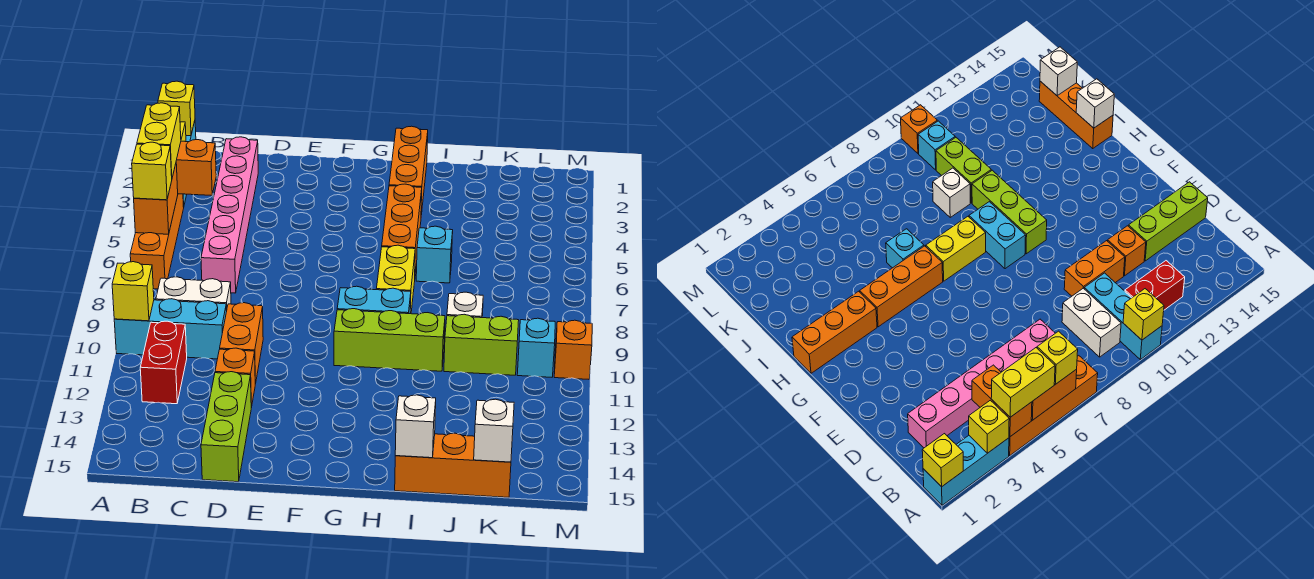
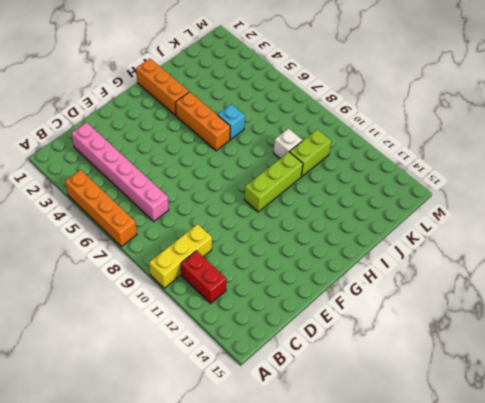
yellow brick A10:C10 level 1 -> cyan brick A10:C10 level 1
none -> cyan brick A1:A3 level 1
none -> white brick B9:C9 level 1
none -> orange brick D10:D11 level 1

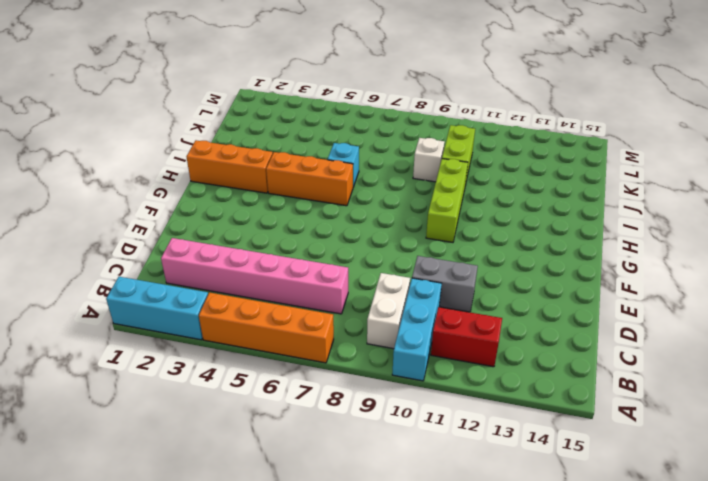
grey brick D10:D11 level 1 -> orange brick D10:D11 level 1
none -> orange brick D12 level 1
none -> lime brick D13:D15 level 1
none -> cyan brick G9:H9 level 1

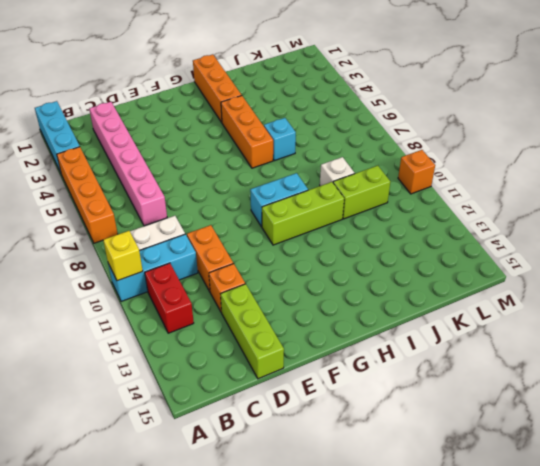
none -> yellow brick H7:H8 level 1
none -> orange brick I15:K15 level 1
none -> cyan brick L10 level 1

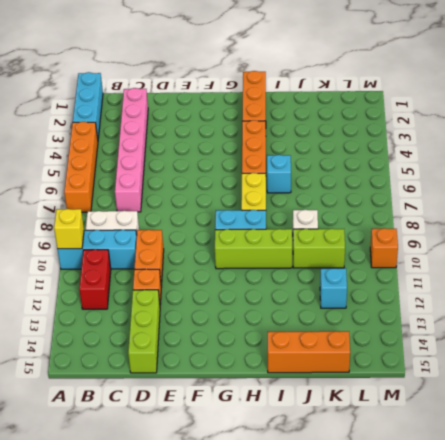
cyan brick K12 level 1 -> cyan brick L10 level 1
none -> yellow brick A1 level 2
none -> yellow brick A3 level 2
none -> orange brick A4:B4 level 2

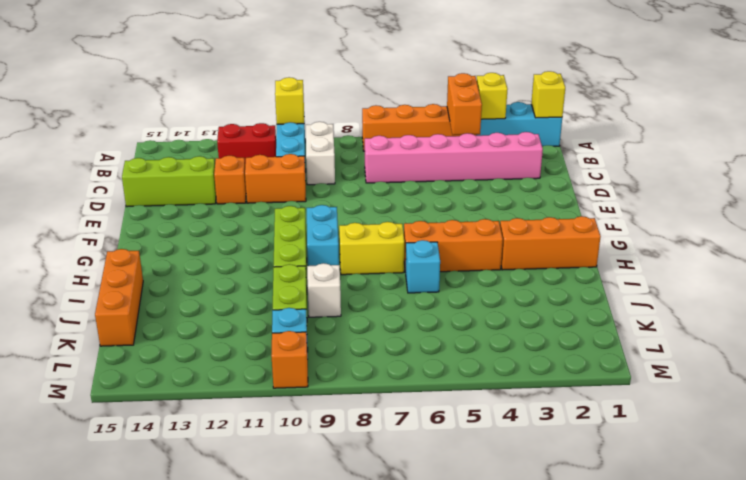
none -> orange brick A5:A6 level 2
none -> white brick I15 level 2
none -> white brick K15 level 2

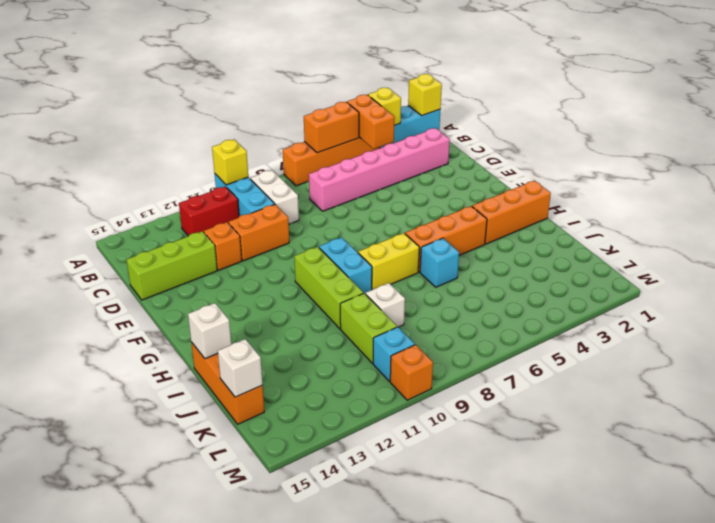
none -> yellow brick A4:A5 level 3
none -> yellow brick A6 level 3

